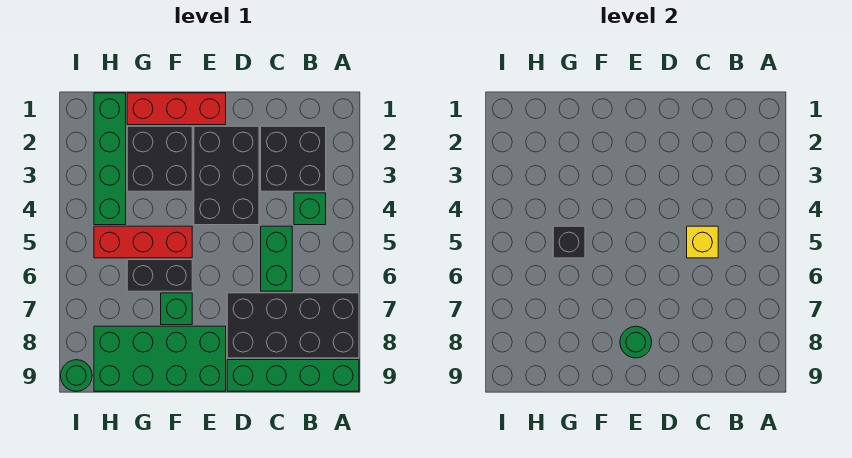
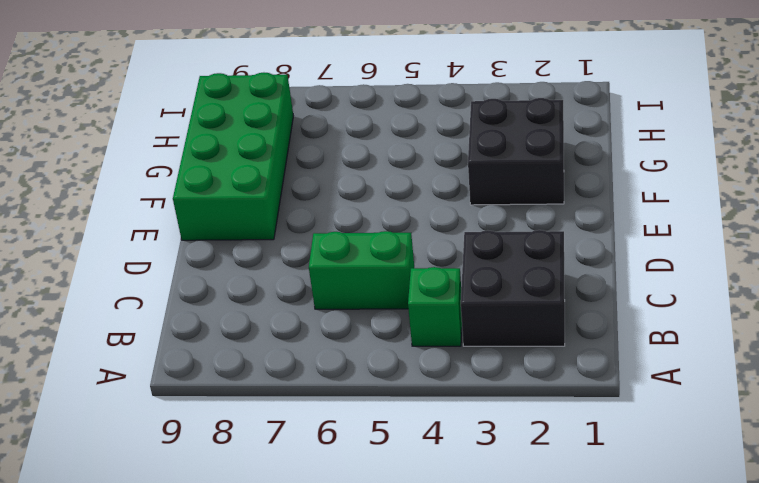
none -> black brick A7:D8 level 1
none -> green brick A9:D9 level 1
none -> black brick D2:E4 level 1

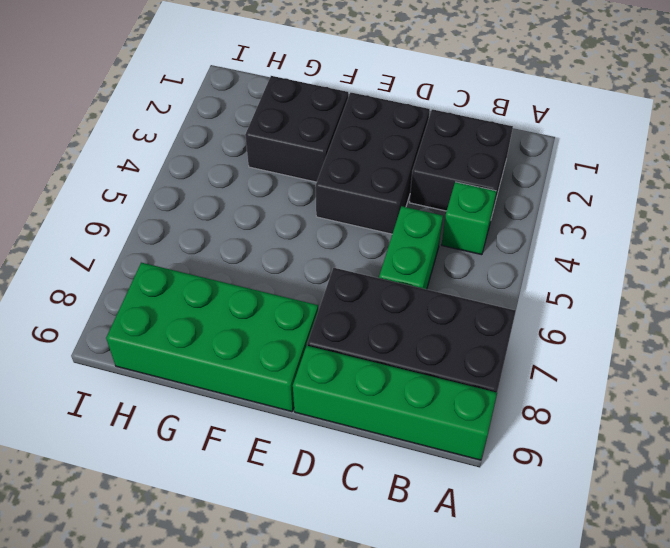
none -> red brick E1:G1 level 1
none -> red brick F5:H5 level 1
none -> black brick F6:G6 level 1

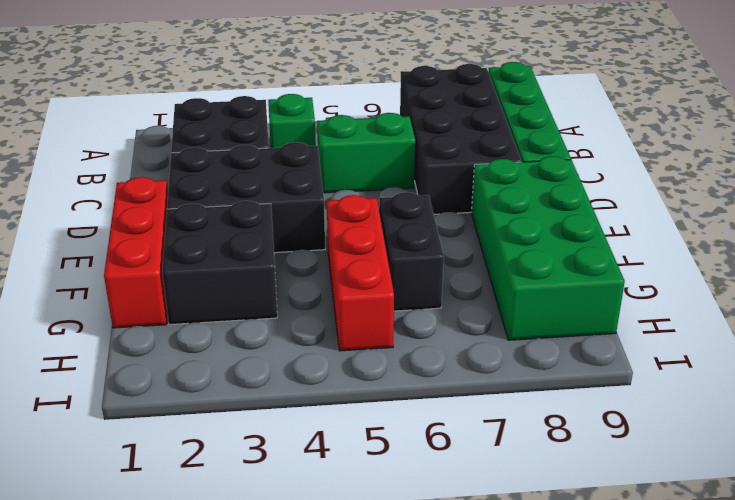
none -> green brick F7 level 1
none -> green brick H1:H4 level 1
none -> green round brick I9 level 1

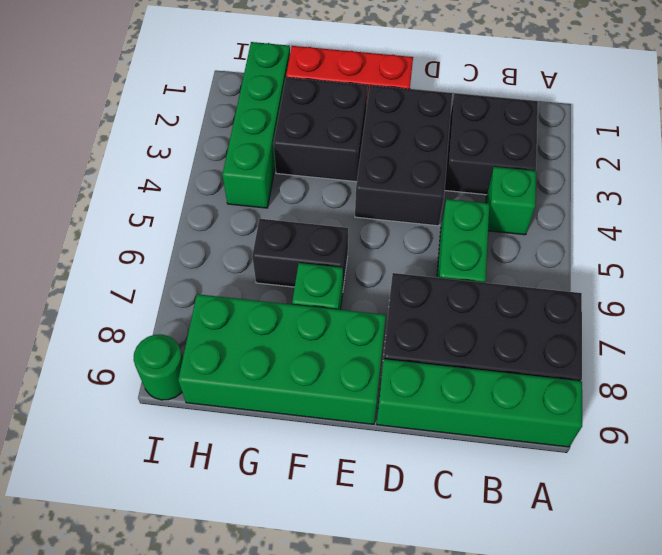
none -> red brick F5:H5 level 1
none -> yellow brick C5 level 2
none -> green round brick E8 level 2

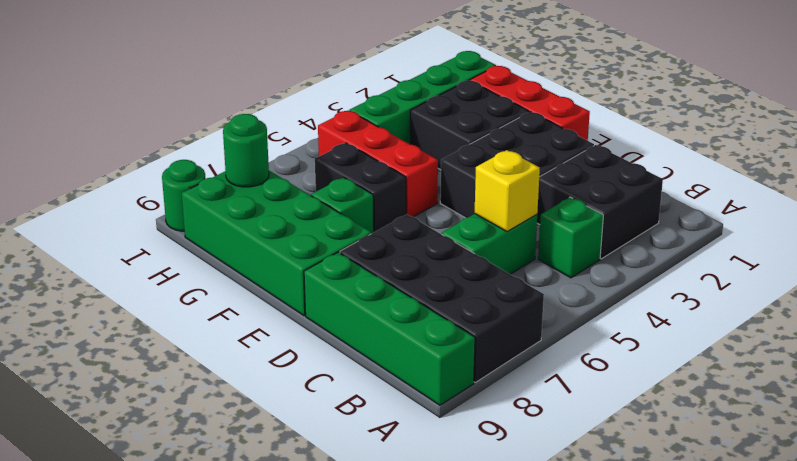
green round brick H8 level 2 -> green round brick E8 level 2
none -> black brick G5 level 2

